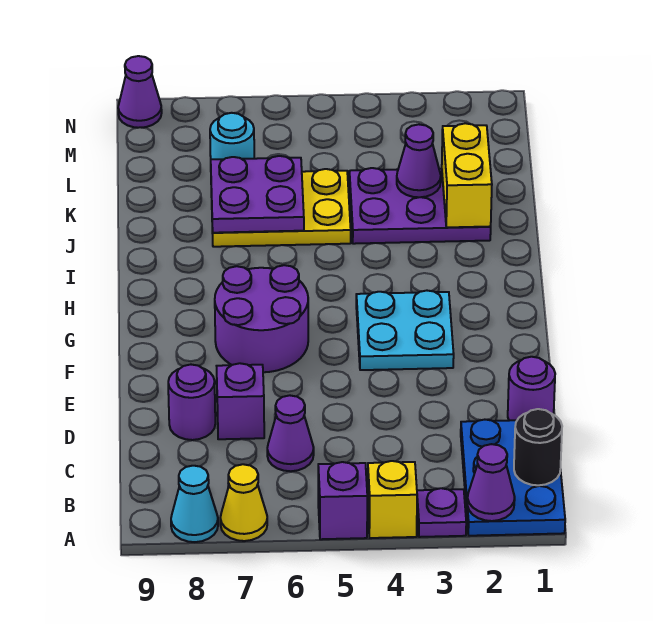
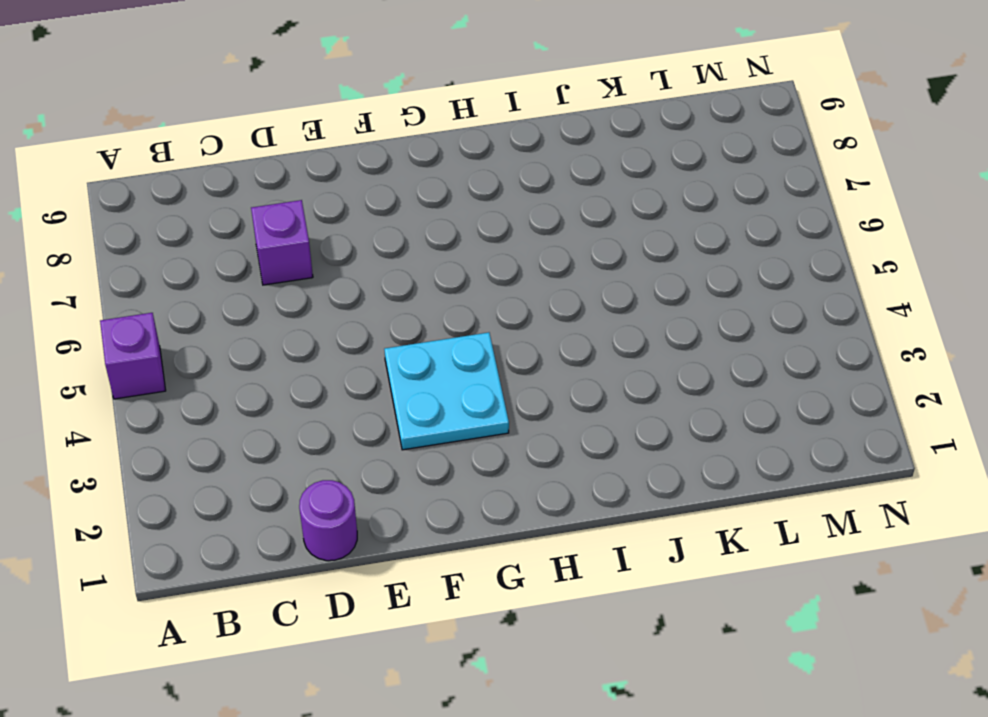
none -> blue plate A1:C2 level 1
none -> purple plate A3 level 1
none -> yellow brick A4 level 1

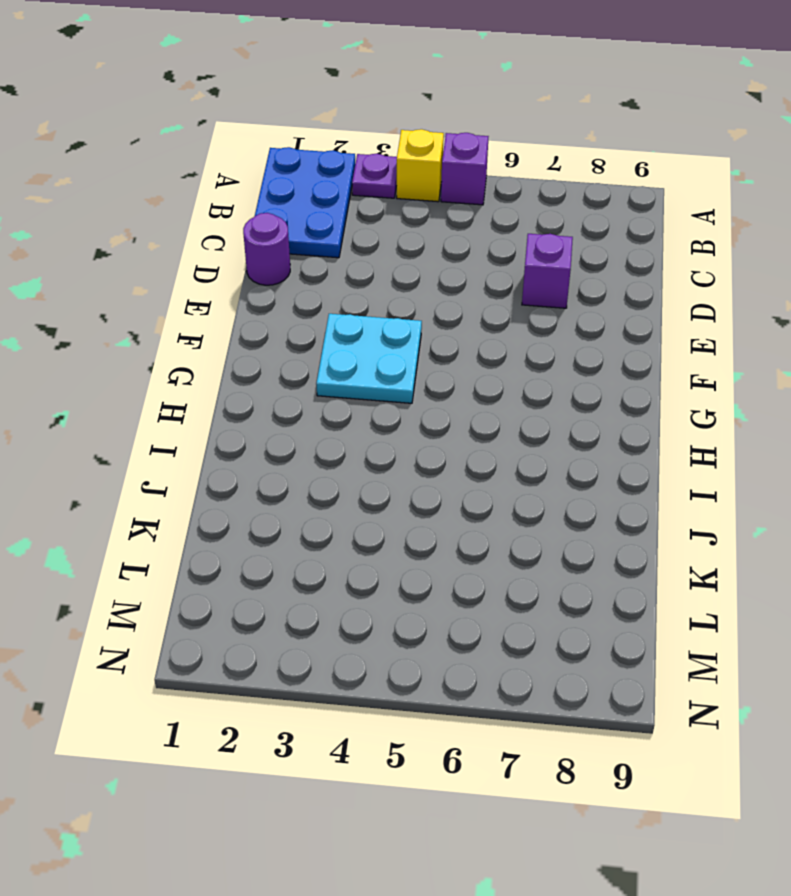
none -> yellow cone A7 level 1
none -> cyan cone A8 level 1
none -> purple cone C6 level 1

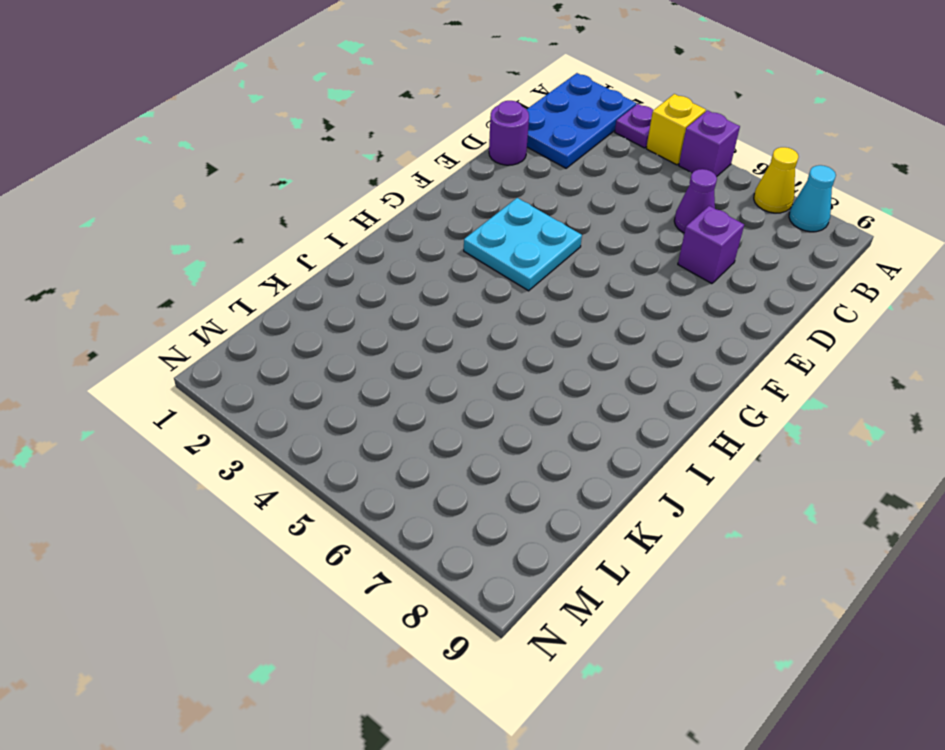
none -> purple round brick D8 level 1
none -> purple round brick F6:G7 level 1
none -> purple plate J2:K4 level 1

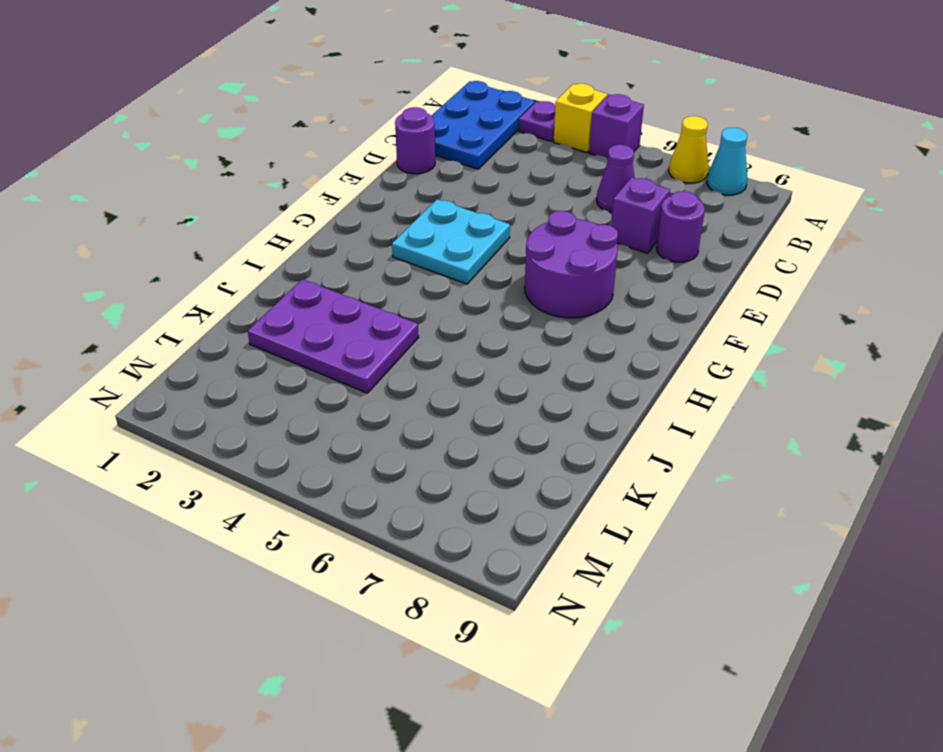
none -> yellow plate J5:K7 level 1
none -> cyan round brick L7 level 1
none -> purple cone N9 level 1

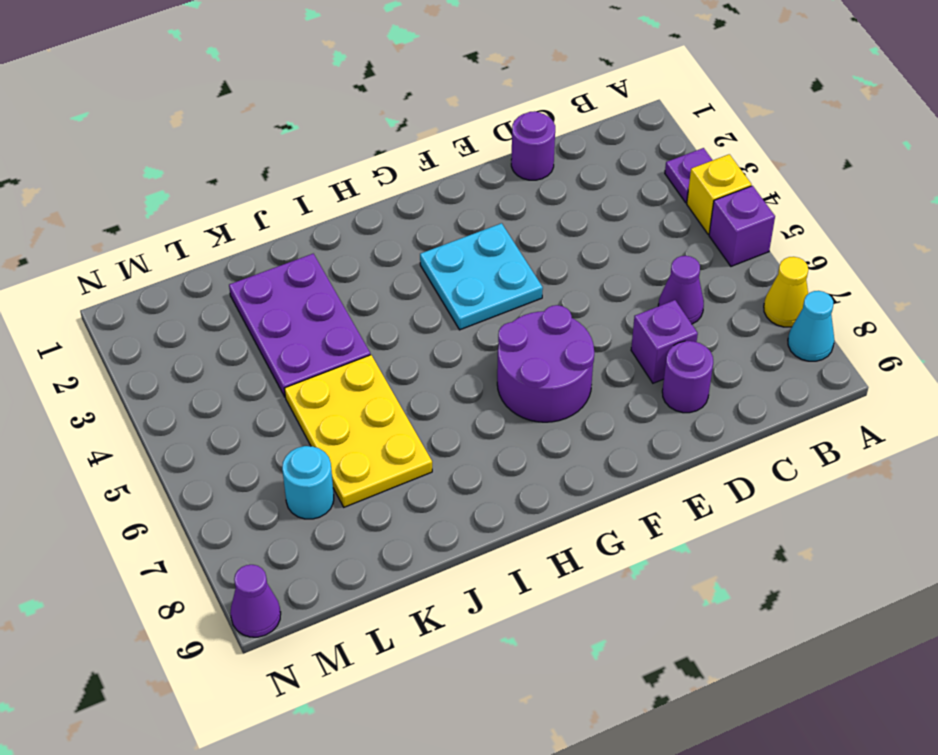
none -> blue plate A1:C2 level 1
none -> purple cone A2 level 2
none -> black round brick B1 level 2

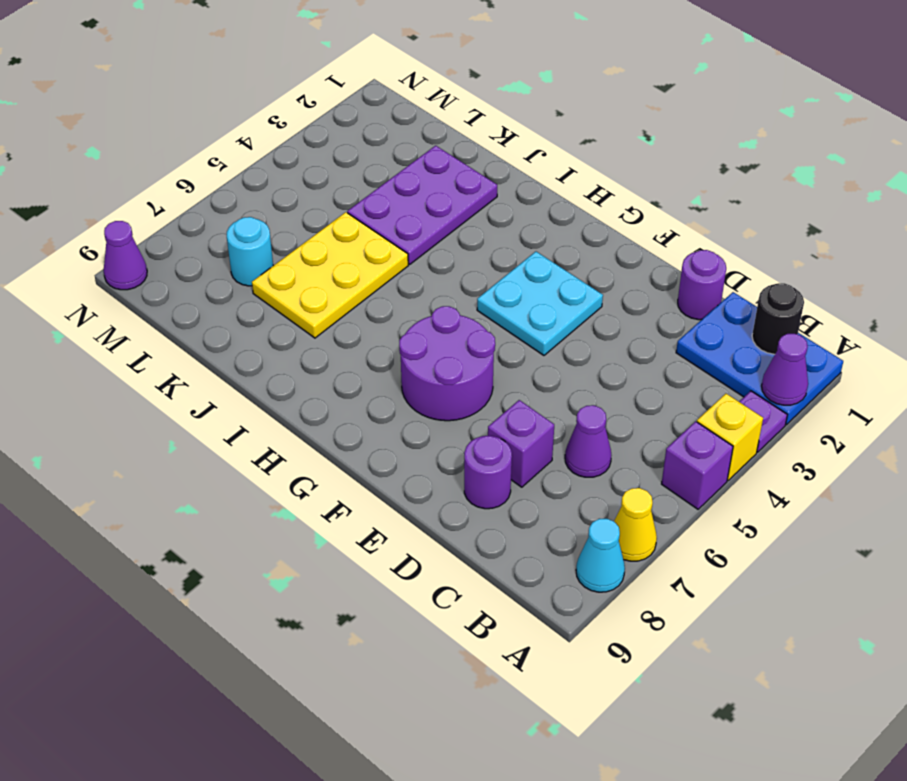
none -> yellow brick J2:K2 level 2
none -> purple plate J6:K7 level 2
none -> purple cone K3 level 2

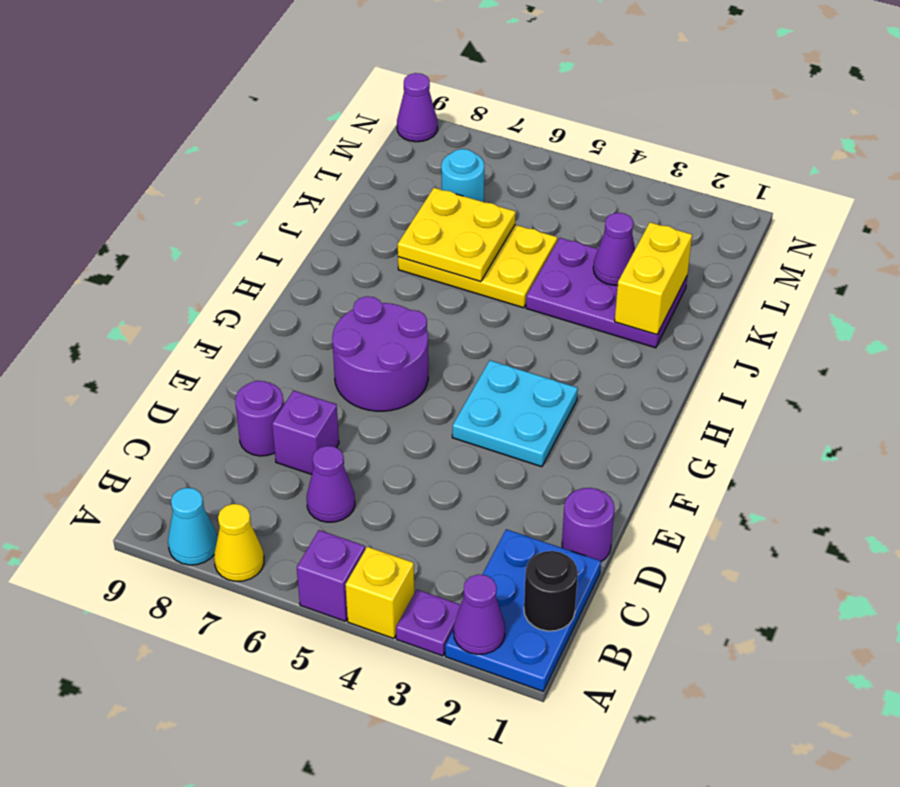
yellow plate J6:K7 level 2 -> purple plate J6:K7 level 2

